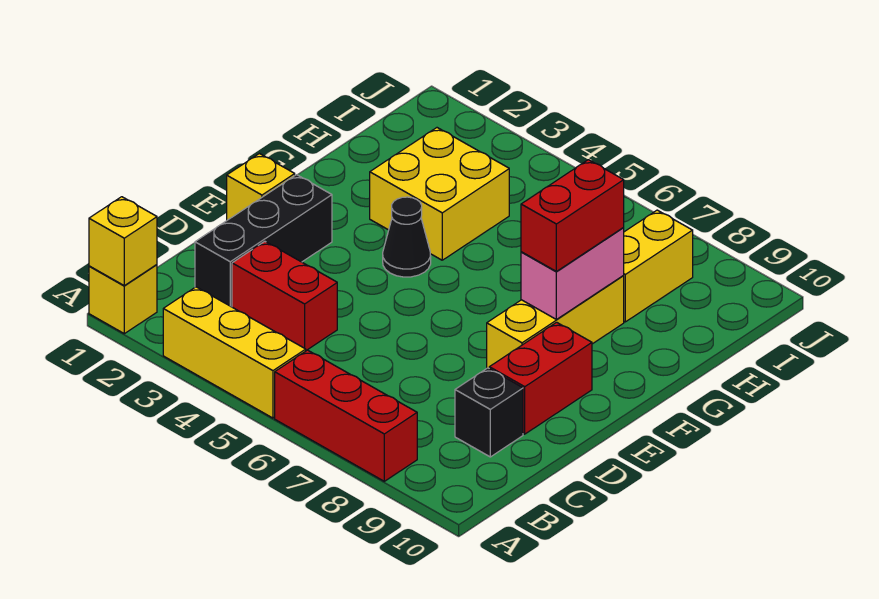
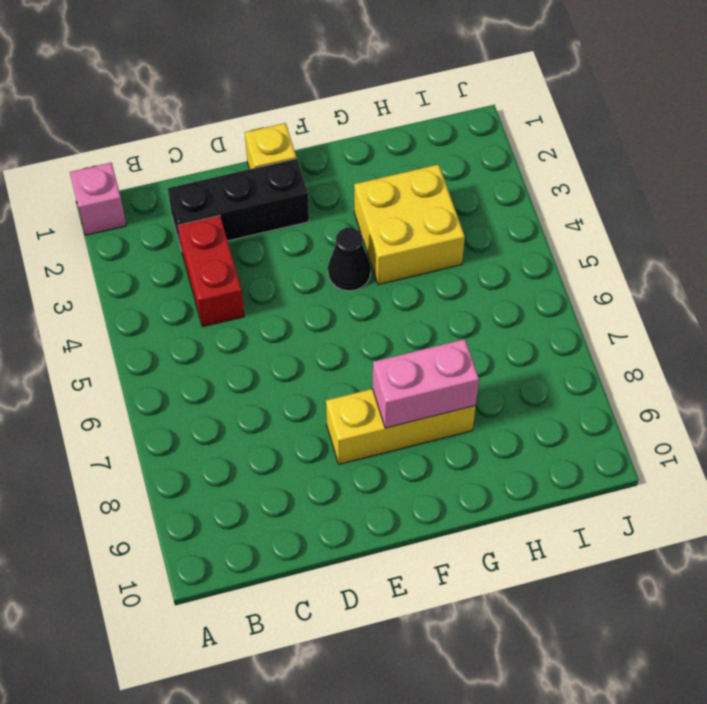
pink brick A1 level 1 -> yellow brick A1 level 1
none -> yellow brick A3:A5 level 1
none -> red brick A6:A8 level 1
none -> black brick C9 level 1

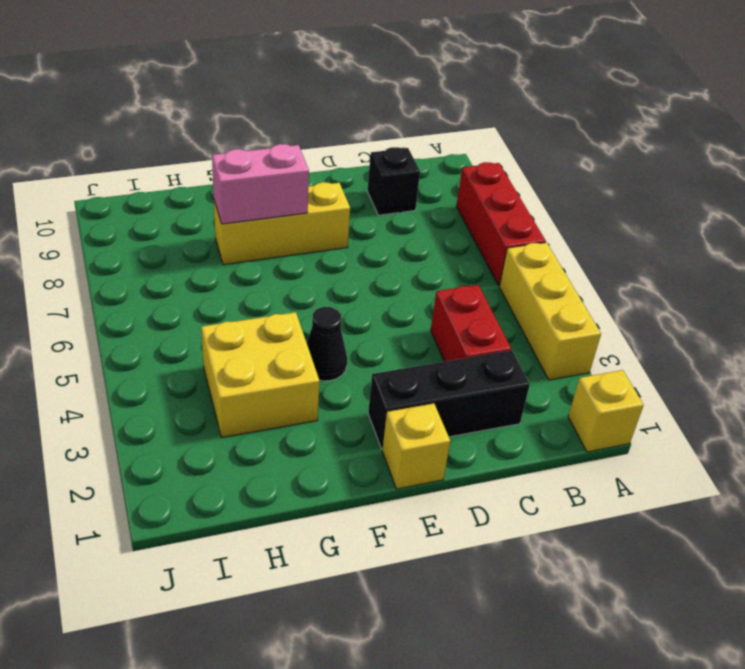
none -> red brick D9:E9 level 1
none -> yellow brick H8:I8 level 1
none -> yellow brick A1 level 2

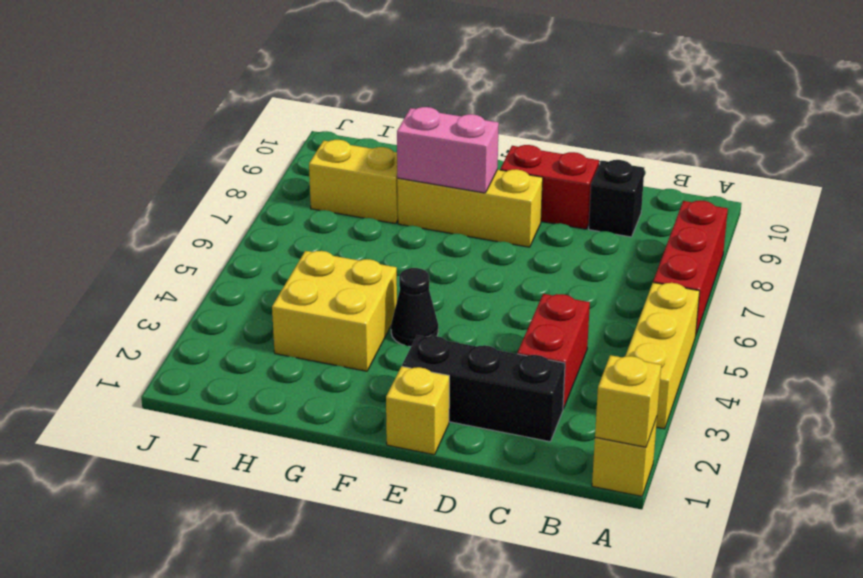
none -> red brick F8:G8 level 3

